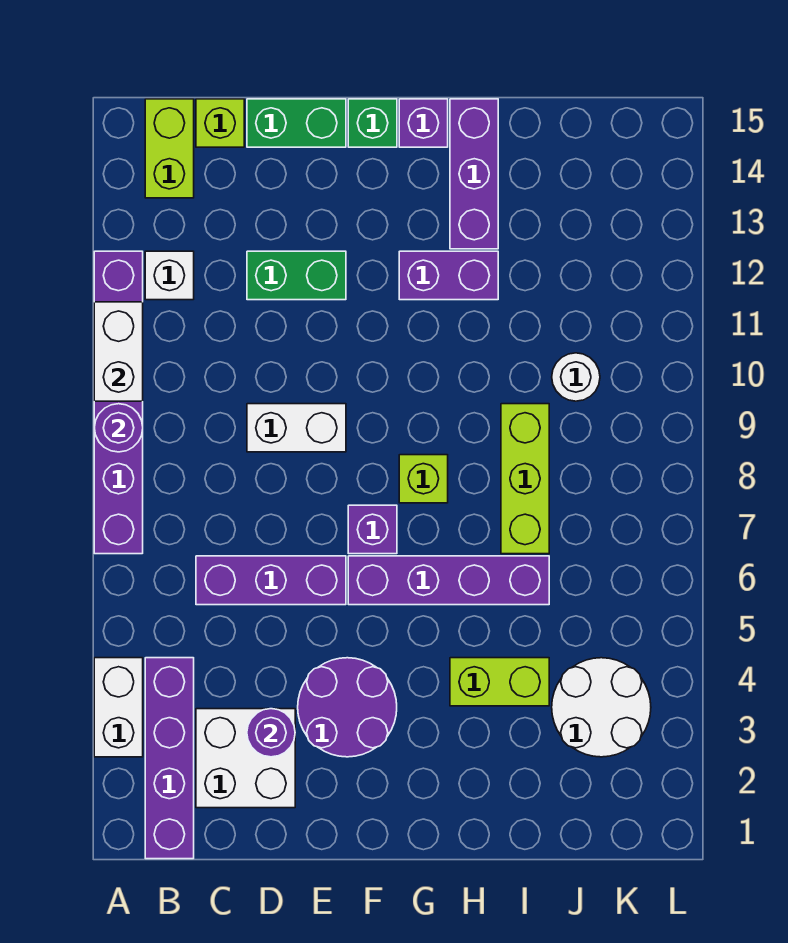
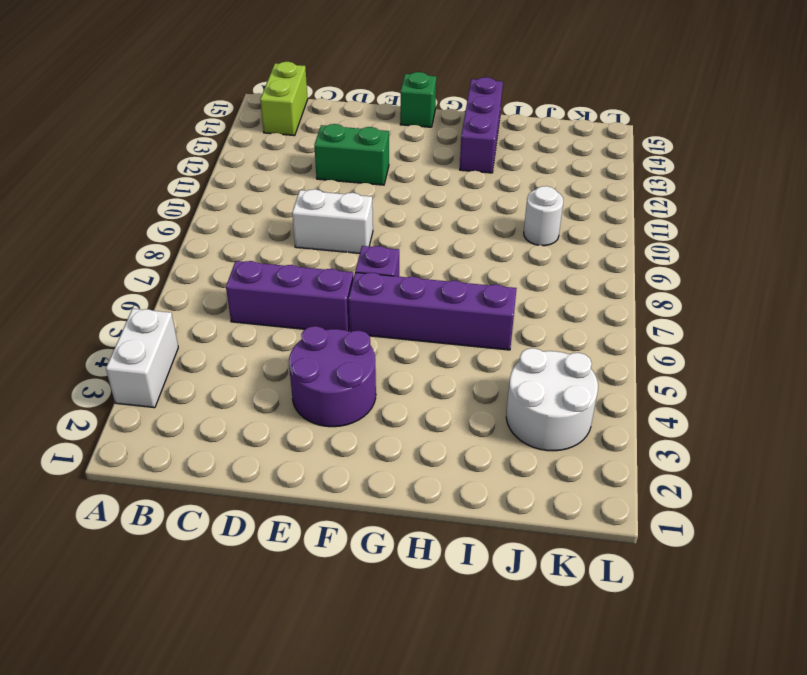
none -> purple brick A7:A12 level 1
none -> purple brick B1:B4 level 1
none -> white brick B12 level 1

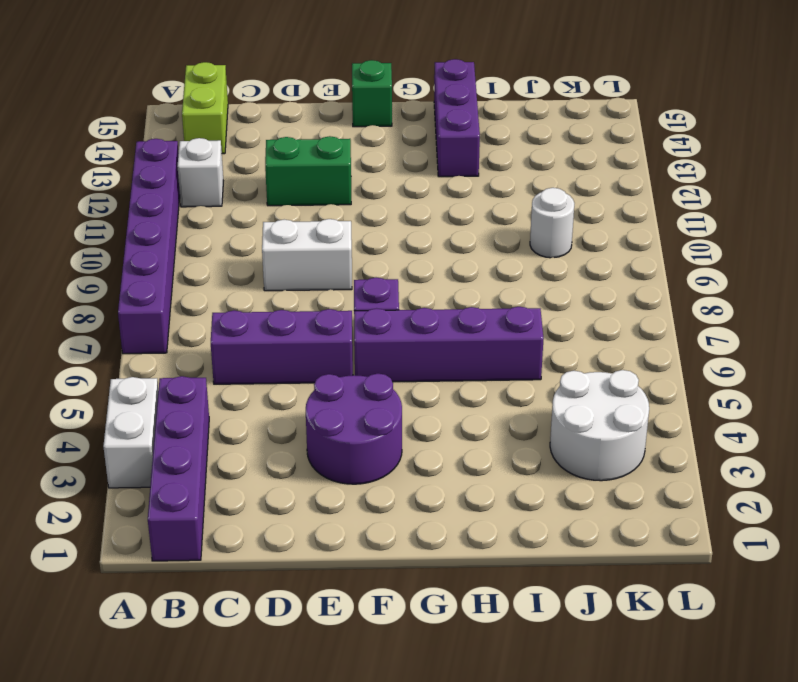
none -> white brick C2:D3 level 1
none -> lime brick C15 level 1
none -> green brick D15:E15 level 1

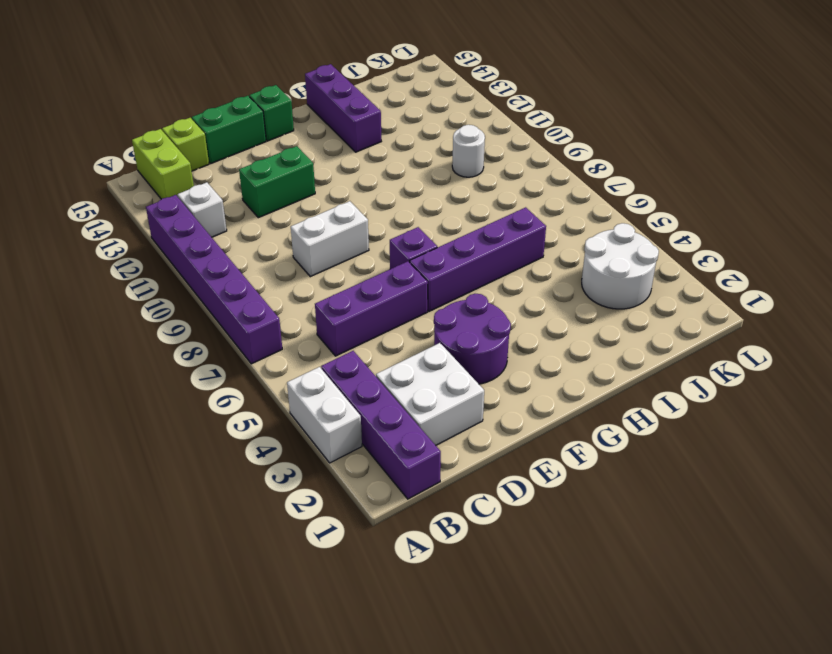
none -> lime brick G8 level 1
none -> purple brick G12:H12 level 1
none -> purple brick G15 level 1

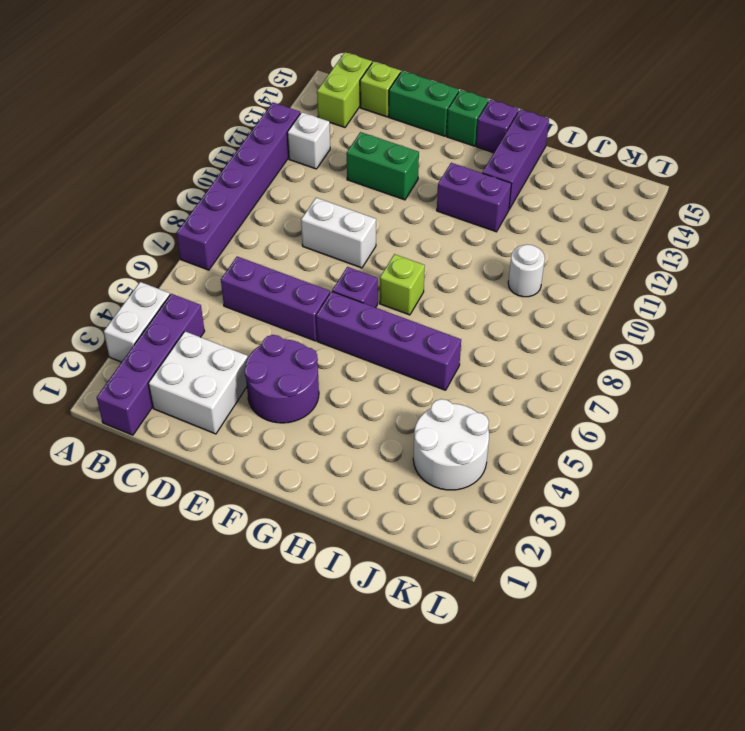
none -> lime brick H4:I4 level 1
none -> lime brick I7:I9 level 1
none -> purple round brick A9 level 2

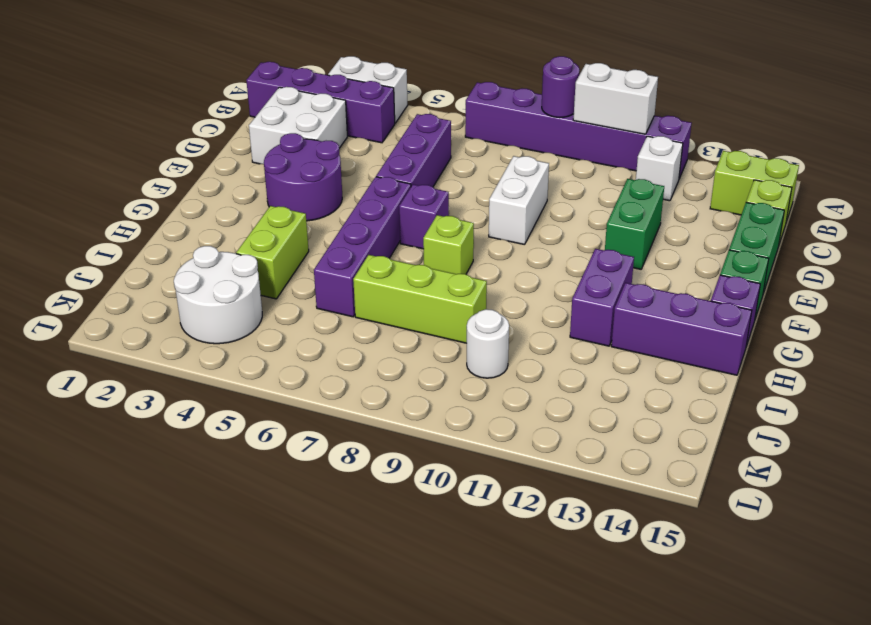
none -> purple round brick D3 level 2

